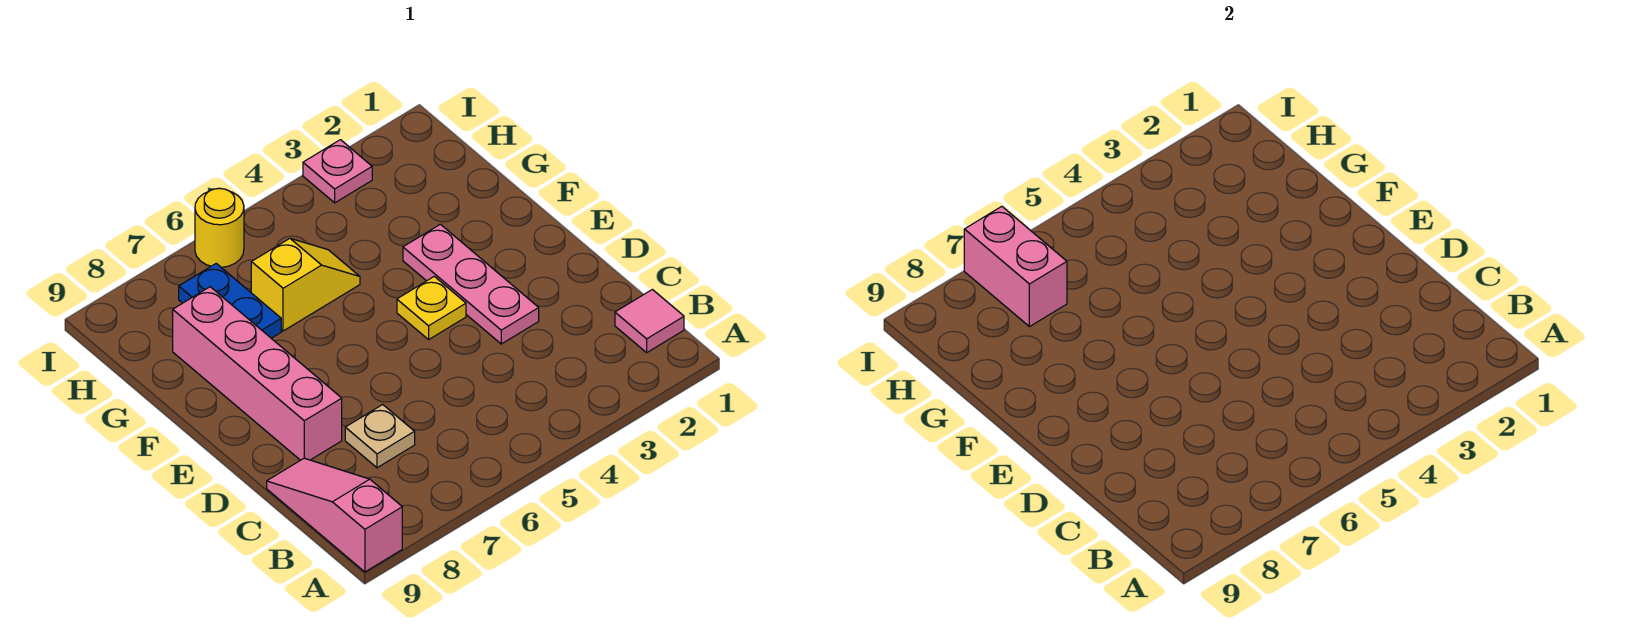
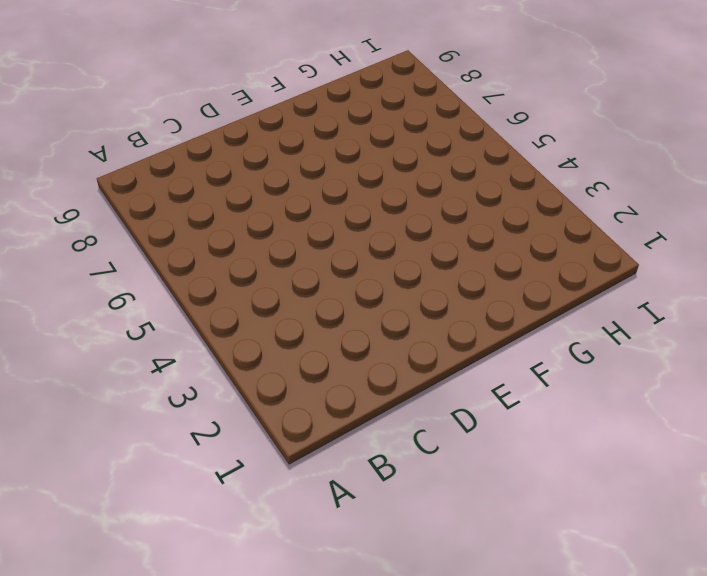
none -> pink slope A9:C9 level 1 top A
none -> pink tile B1 level 1

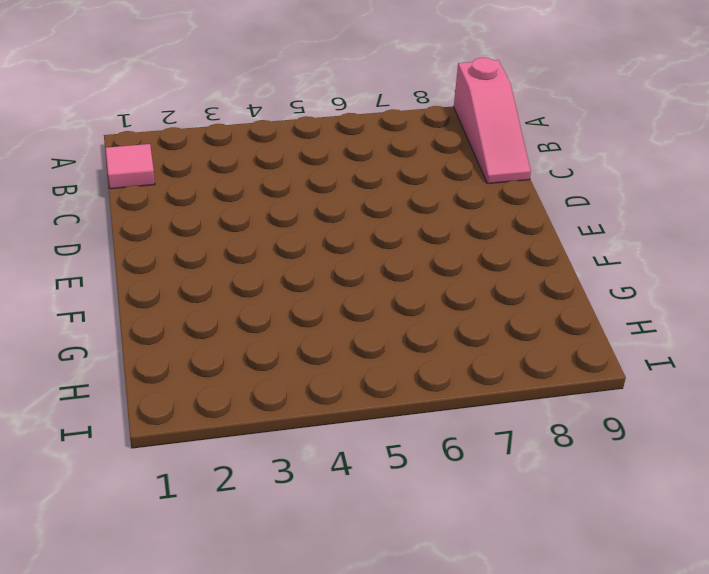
none -> tan plate C7 level 1
none -> pink plate D3:F3 level 1

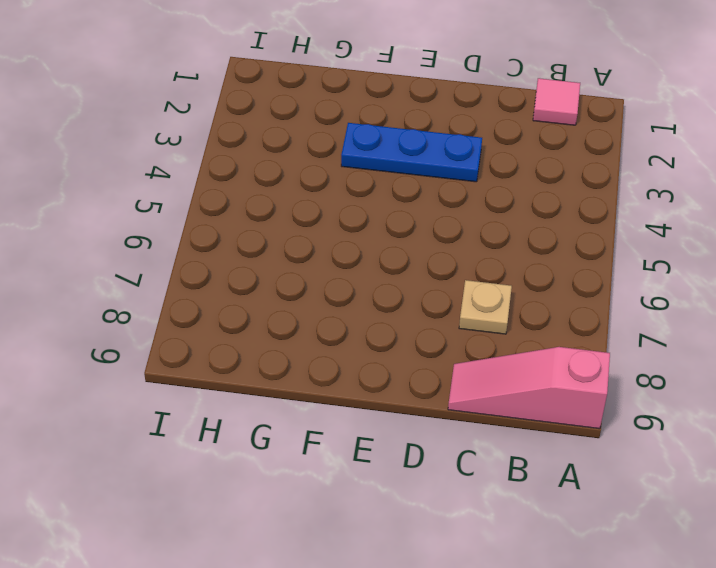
blue plate D3:F3 level 1 -> pink plate D3:F3 level 1
none -> pink brick D8:G8 level 1
none -> yellow plate E4 level 1

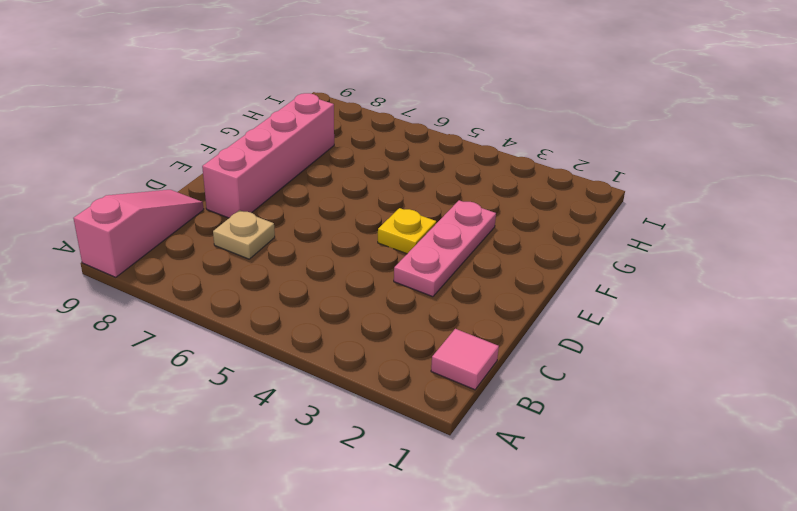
none -> yellow slope G5:G6 level 1 top 6
none -> blue plate G7:H7 level 1

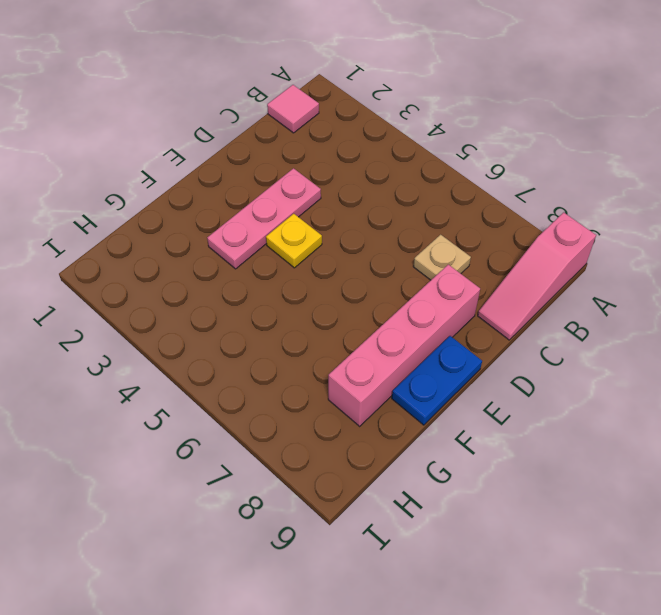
blue plate E9:F9 level 1 -> blue plate G7:H7 level 1
none -> yellow slope G5:G6 level 1 top 6
none -> pink plate I3 level 1

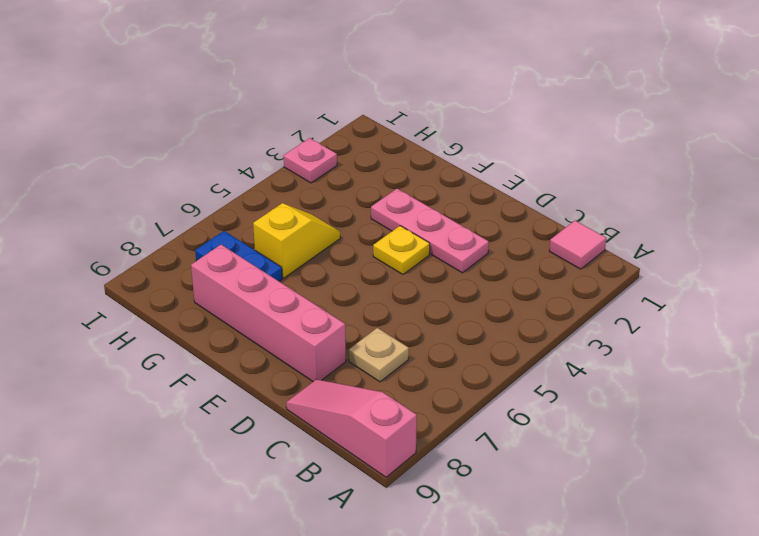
none -> yellow round brick I6 level 1
none -> pink brick H7:I7 level 2

